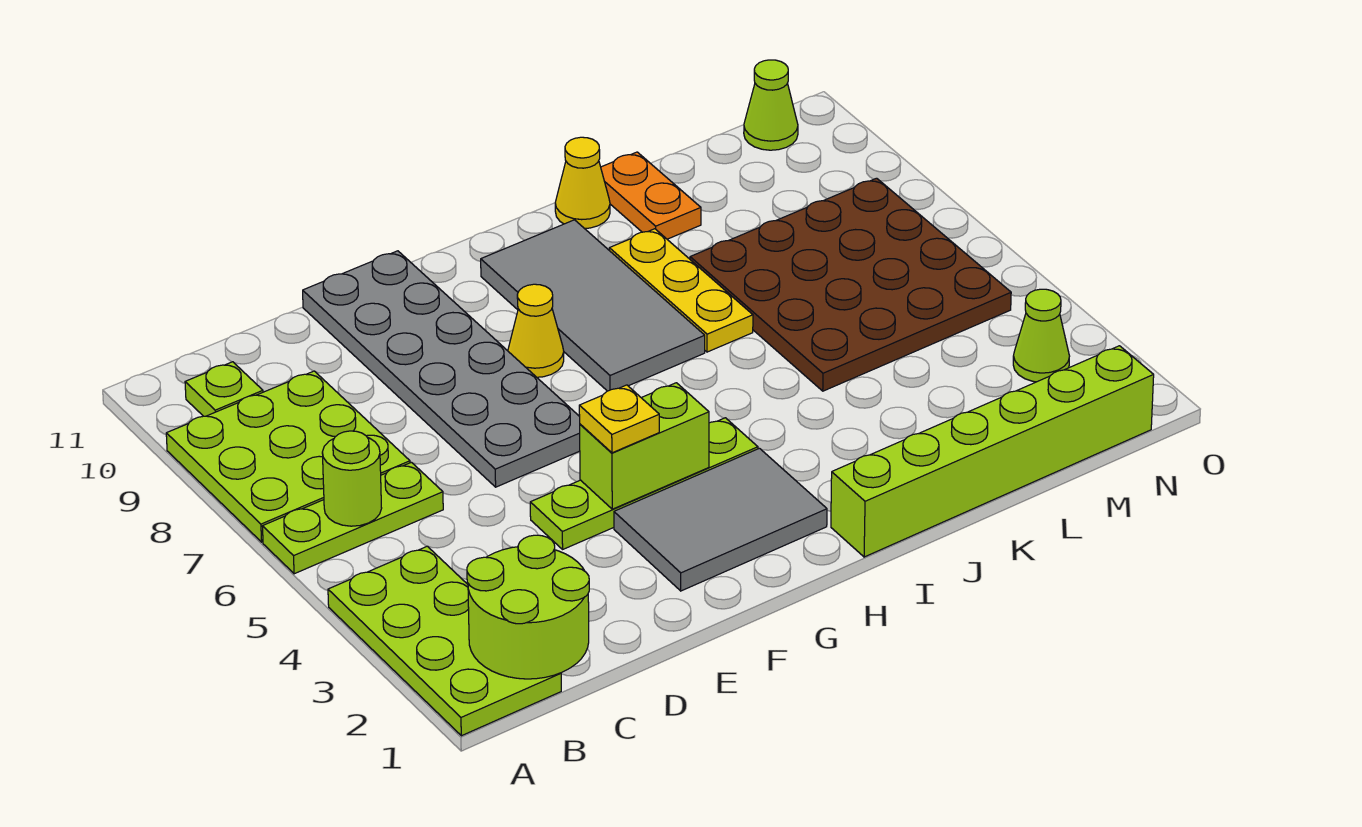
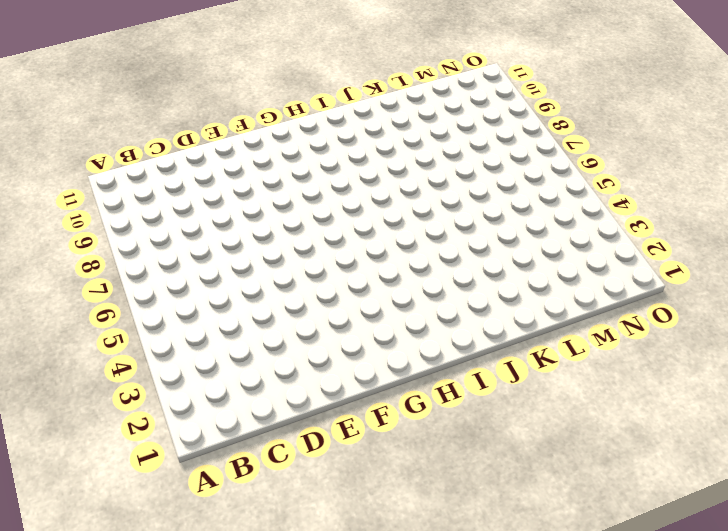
none -> lime plate A1:B4 level 1
none -> lime plate A6:C6 level 1
none -> lime plate A7:C9 level 1

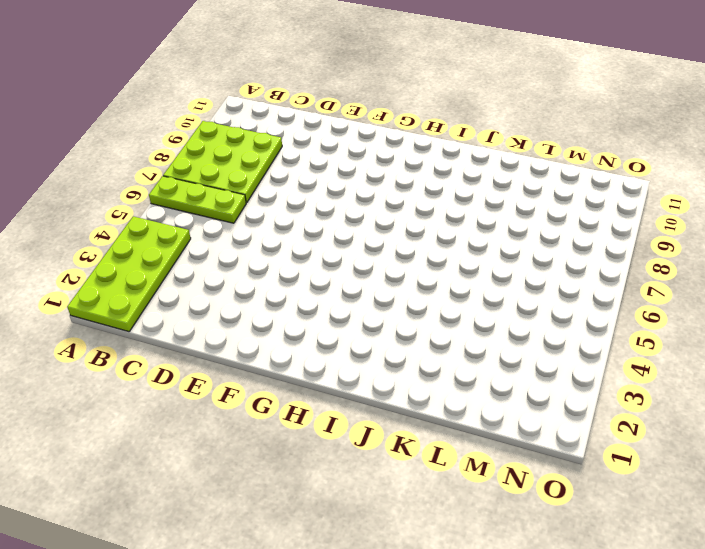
none -> lime plate B10 level 1
none -> lime plate E4:H4 level 1
none -> grey plate E6:F11 level 1

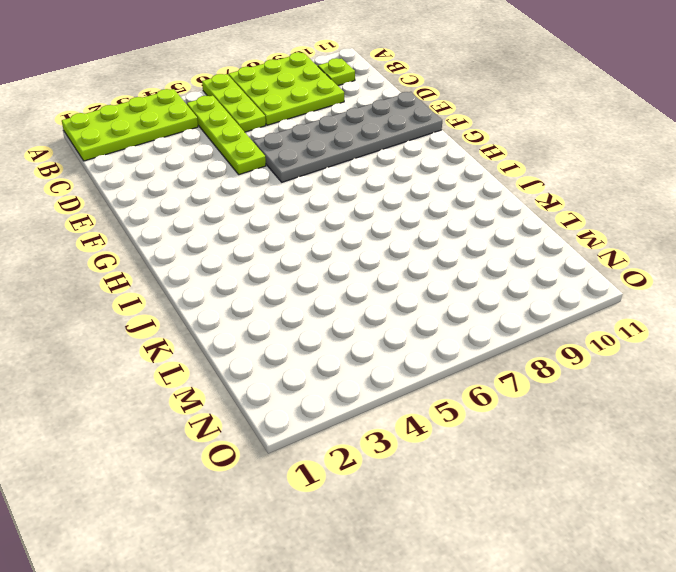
lime plate B5:E5 level 1 -> lime plate E4:H4 level 1
none -> grey tile F2:H3 level 1
none -> yellow cone G8 level 1
none -> grey tile H7:I10 level 1

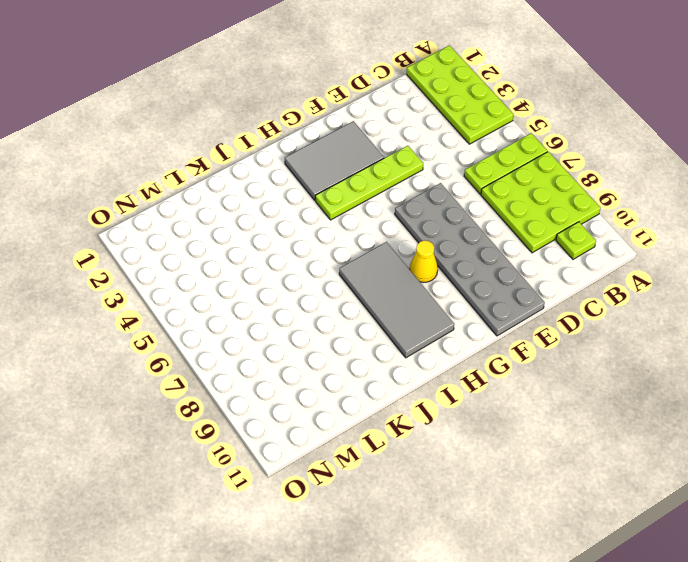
none -> lime brick I1:N1 level 1
none -> yellow plate J7:J9 level 1
none -> yellow cone J11 level 1

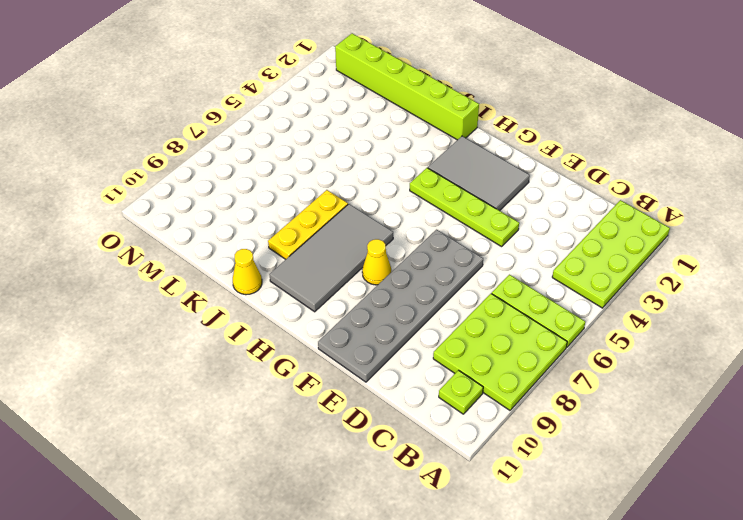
none -> brown plate K5:N8 level 1
none -> orange plate K10:K11 level 1
none -> lime cone N3 level 1

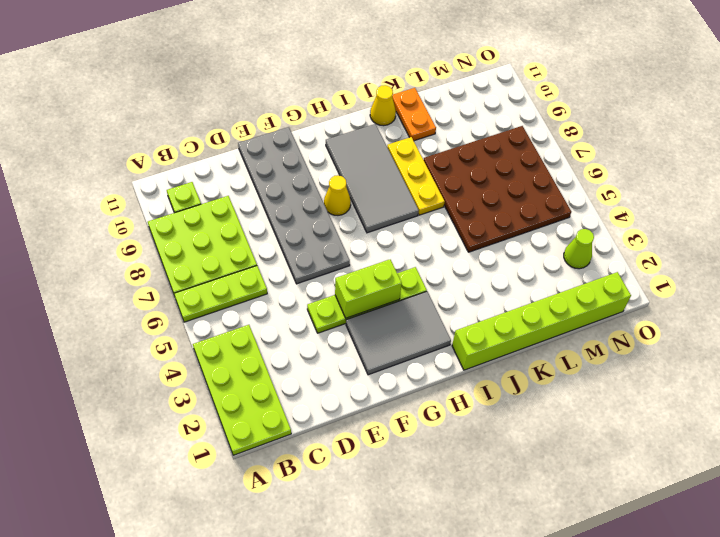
none -> lime cone N11 level 1
none -> lime round brick B1:C2 level 2
none -> lime round brick B6 level 2

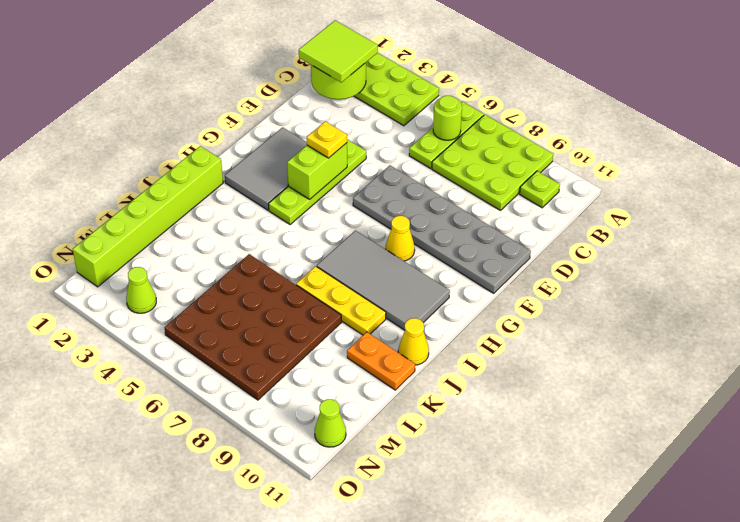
lime tile B1:C2 level 3 -> none

